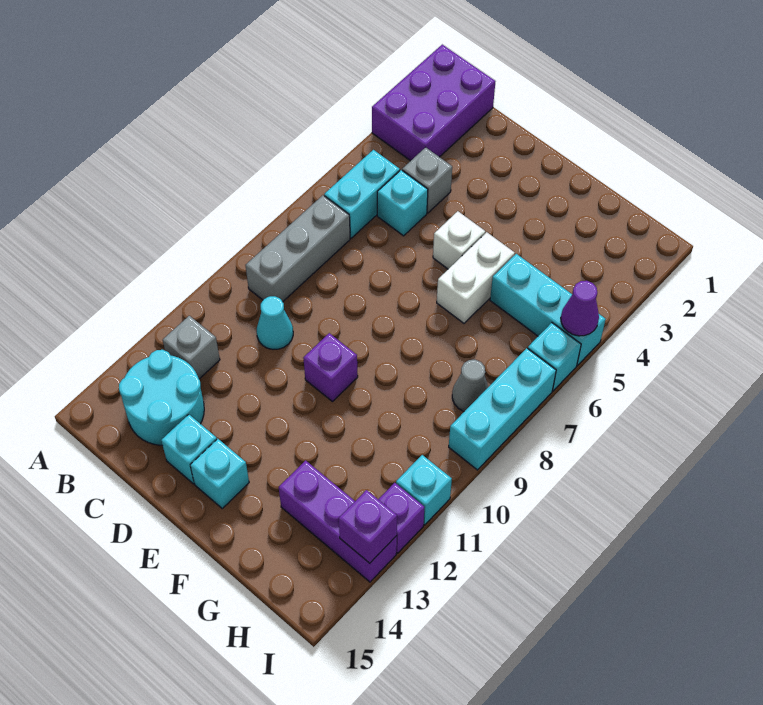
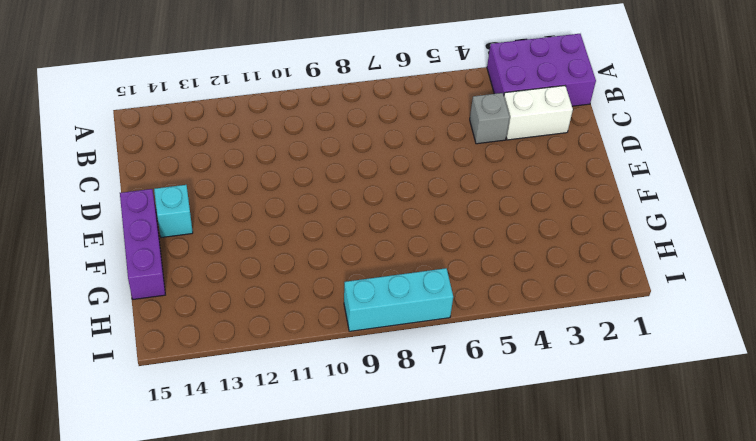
white brick C2:C3 level 1 -> white brick F5:F6 level 1
purple brick E15:G15 level 1 -> purple brick G13:I13 level 1
none -> cyan brick B5:B6 level 1
none -> grey brick B7:B9 level 1
none -> grey brick B12 level 1

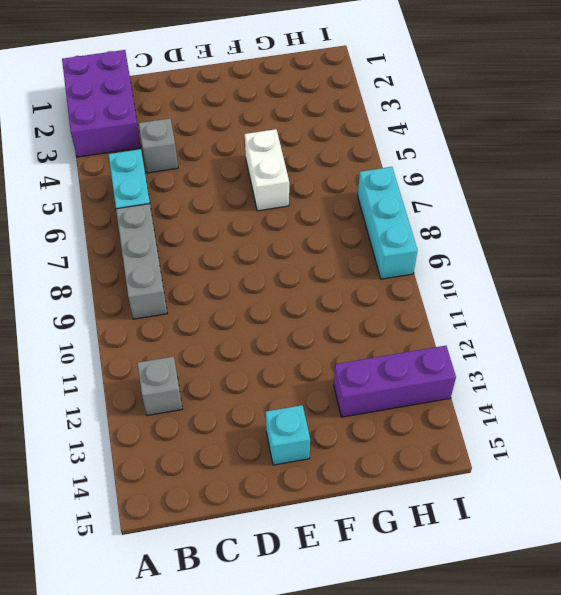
none -> cyan round brick B13:C14 level 1
none -> cyan brick C5 level 1
none -> cyan cone C10 level 1

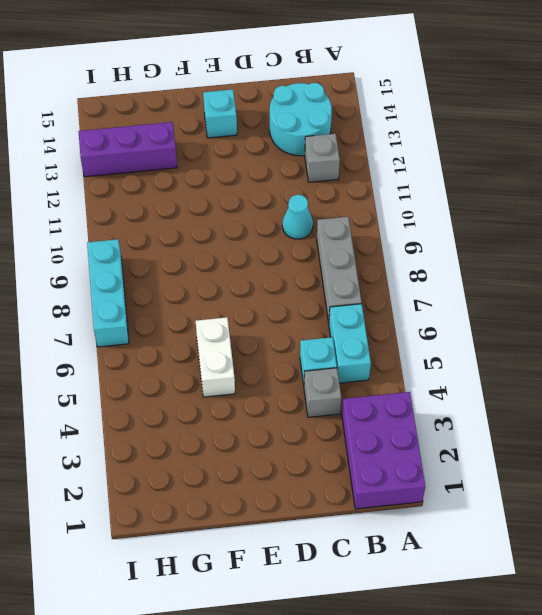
none -> cyan brick D14 level 1
none -> white brick E5 level 1
none -> purple brick E10 level 1

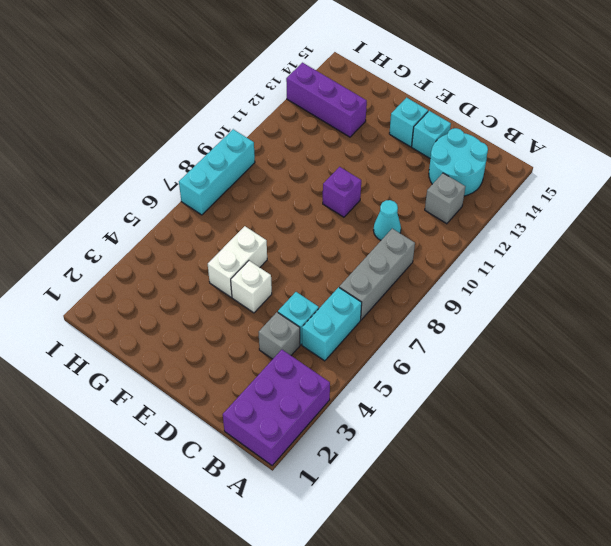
none -> cyan brick G5:I5 level 1
none -> grey cone H8 level 1
none -> cyan brick I6 level 1

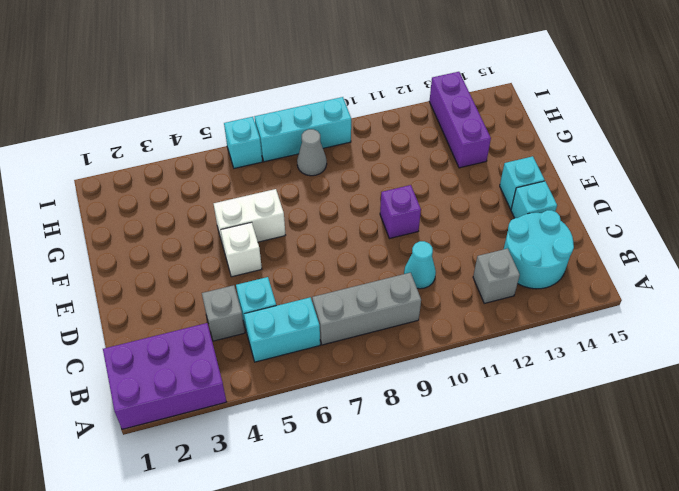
none -> cyan brick G5:I5 level 1
none -> cyan brick I11 level 1
none -> purple brick I12 level 1

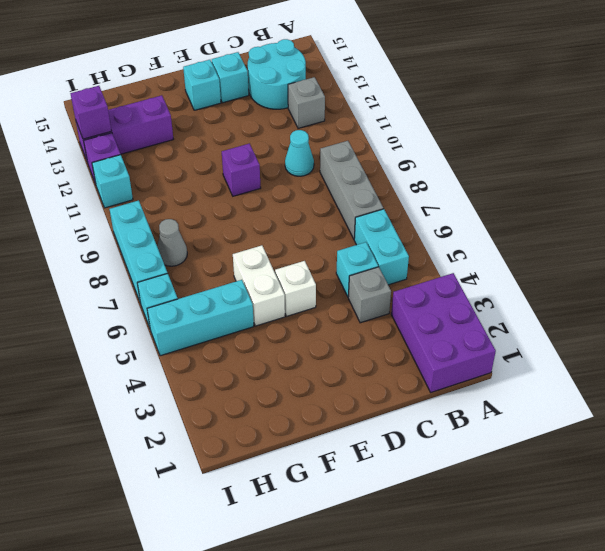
none -> purple cone I5 level 2

